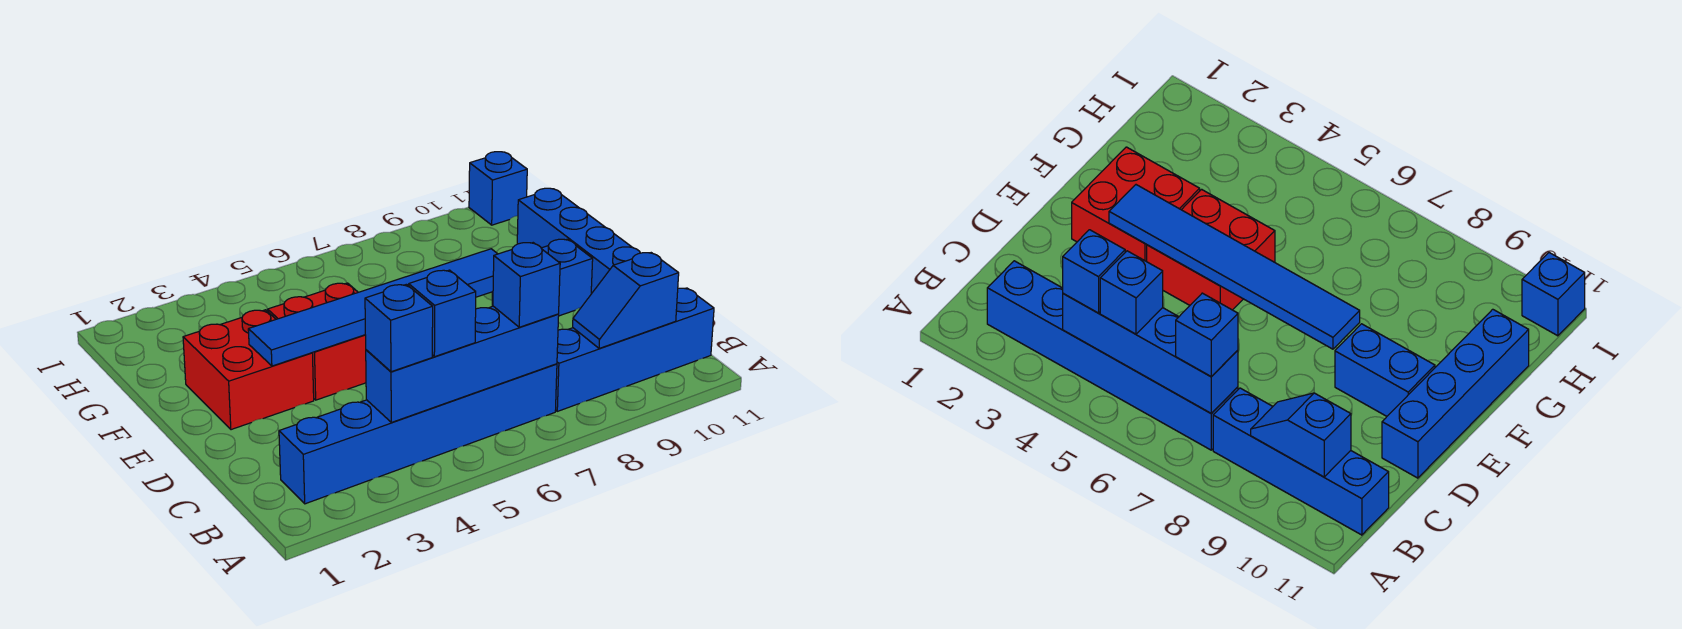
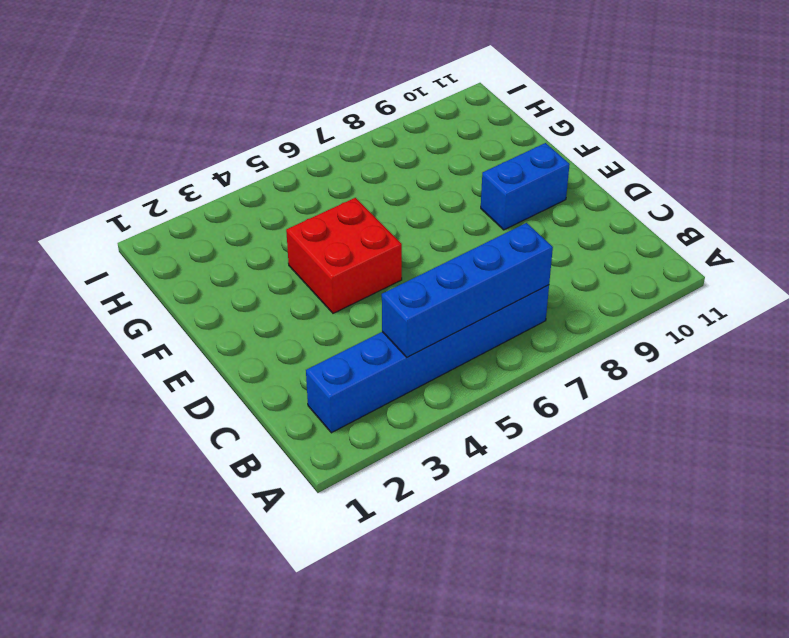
none -> blue brick B8:B11 level 1
none -> blue brick D11:G11 level 1
none -> red brick E2:F3 level 1

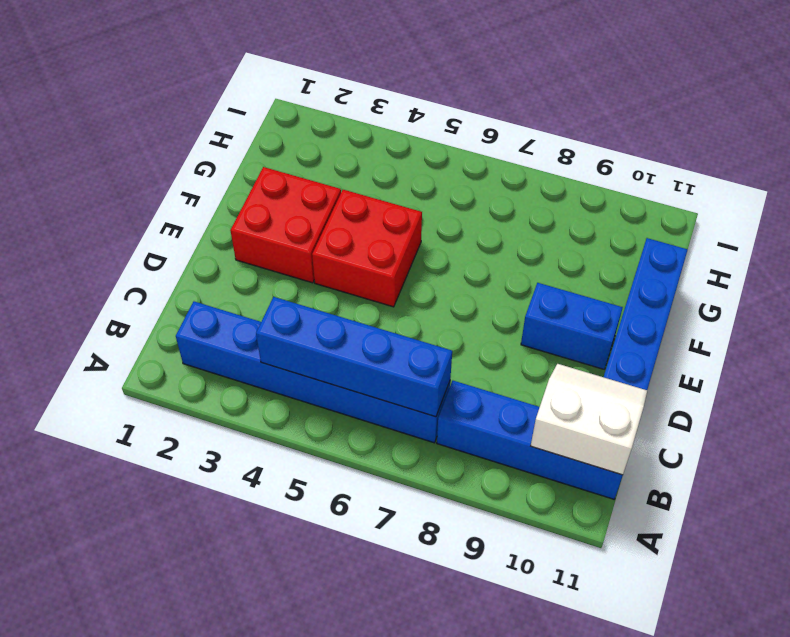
white slope B10:C11 level 2 top B -> blue slope B9:B10 level 2 top 10
none -> blue brick I11 level 1
none -> blue tile E3:E8 level 2
none -> blue brick B4 level 3

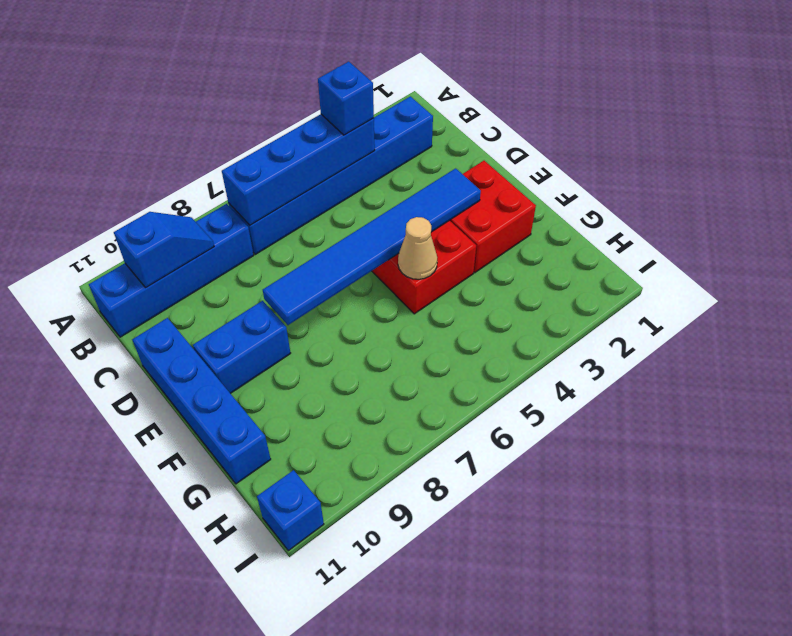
tan cone F5 level 2 -> none
none -> blue brick B5 level 3
none -> blue brick B7 level 3

